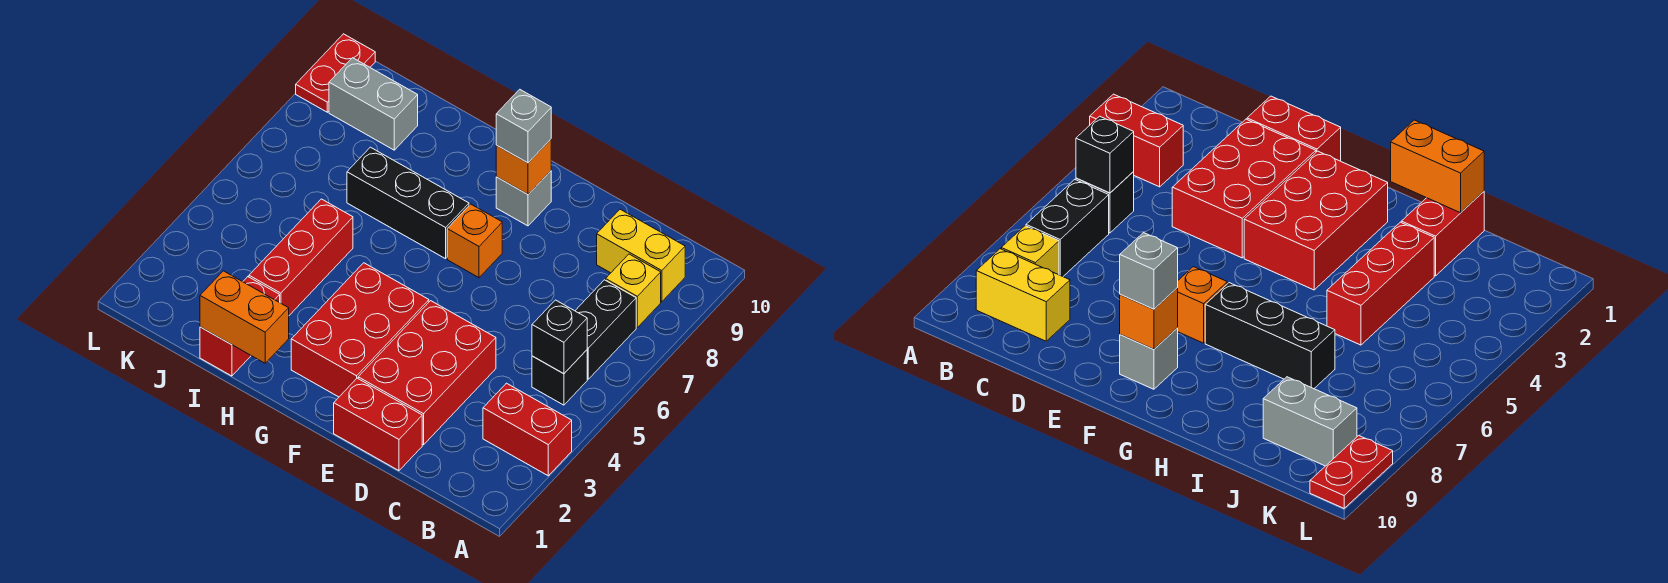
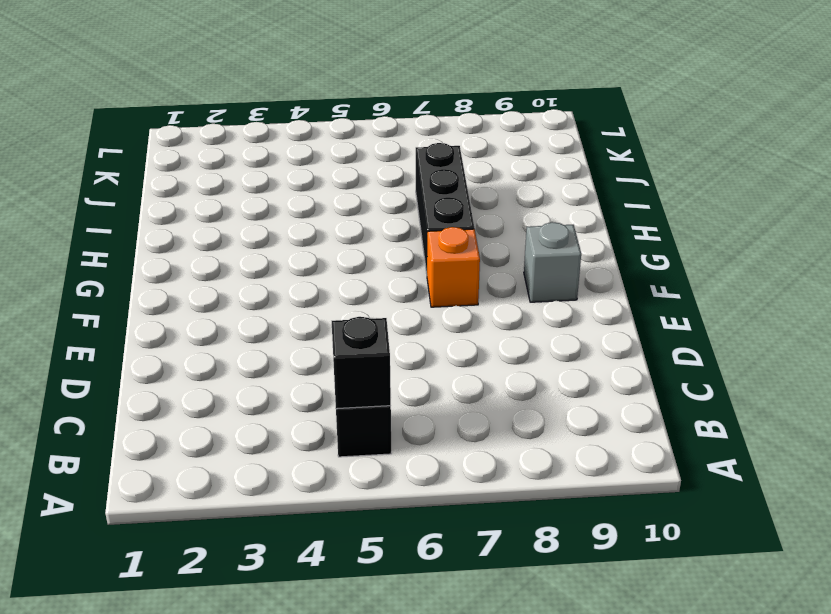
none -> red brick A3:B3 level 1
none -> black brick B6:B7 level 1
none -> yellow brick B8 level 1

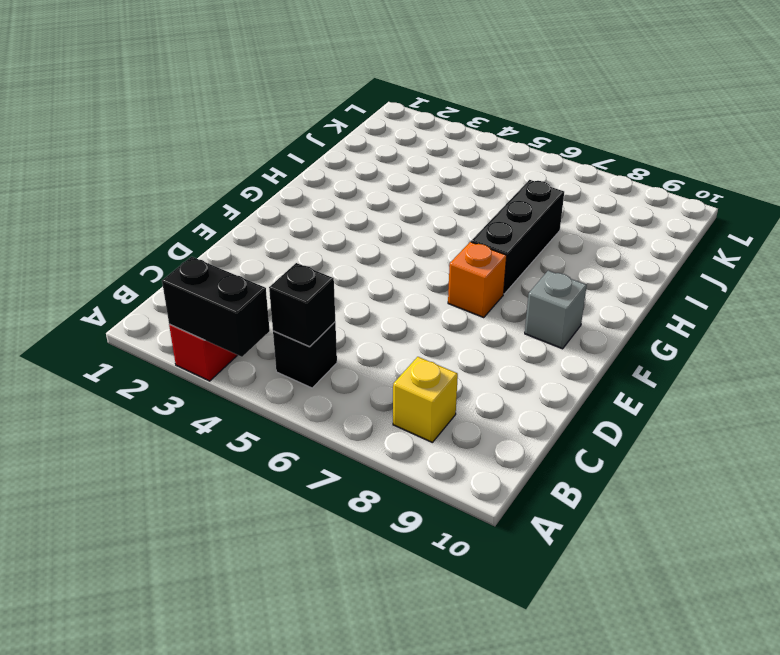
black brick A3:A4 level 2 -> black brick B6:B7 level 1
none -> yellow brick B9:C9 level 1
none -> red brick D1:E1 level 1
none -> red brick D2:E4 level 1

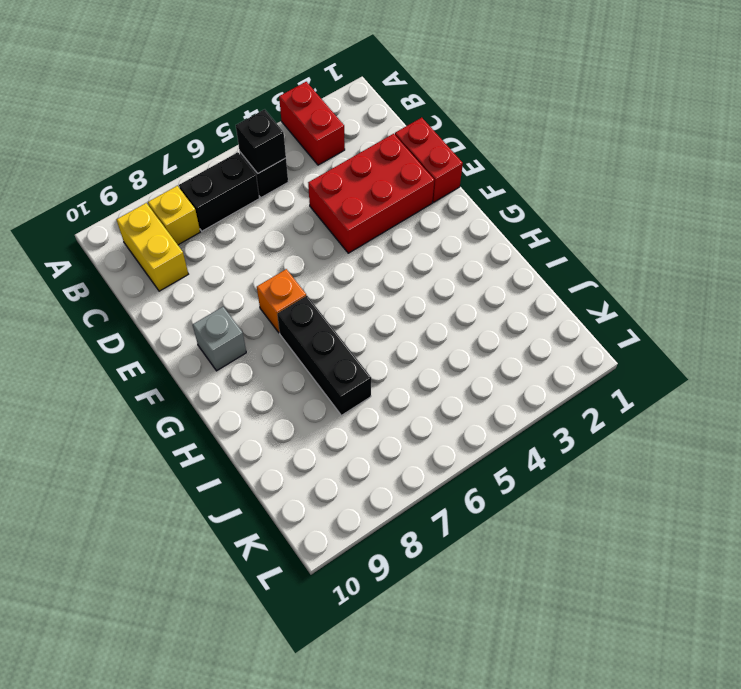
none -> red brick F2:G4 level 1
none -> red brick I1:I2 level 1
none -> red brick I3:I5 level 1

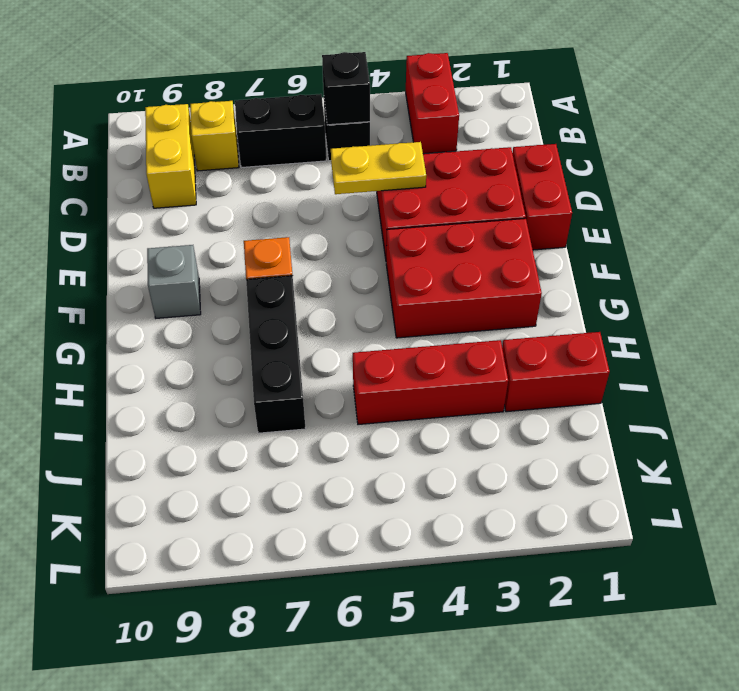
yellow plate D4:D5 level 2 -> none
none -> grey brick J9:K9 level 1
none -> red plate L9:L10 level 1
none -> orange brick F9 level 2

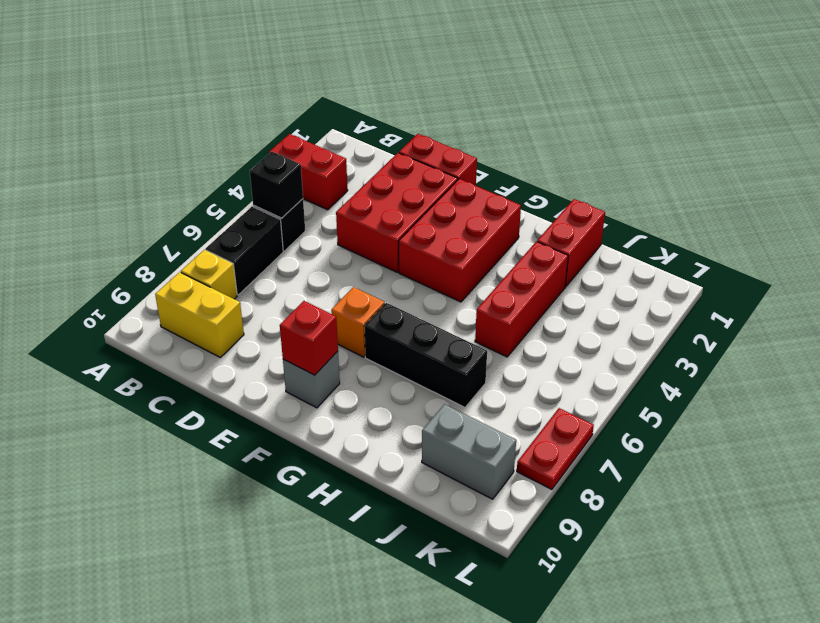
red brick F9 level 2 -> orange brick F9 level 2
red plate L7:L8 level 1 -> red plate L9:L10 level 1
none -> orange brick H1:I1 level 2
none -> grey brick F9 level 3

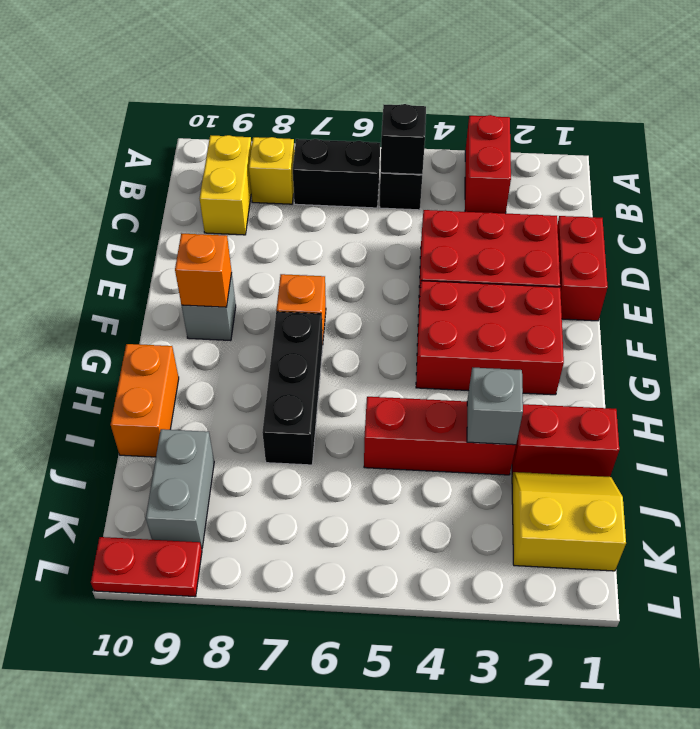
orange brick H10:I10 level 1 -> orange brick H1:I1 level 2
grey brick I3 level 2 -> grey brick F9 level 3
yellow slope J1:K2 level 1 top K -> none

